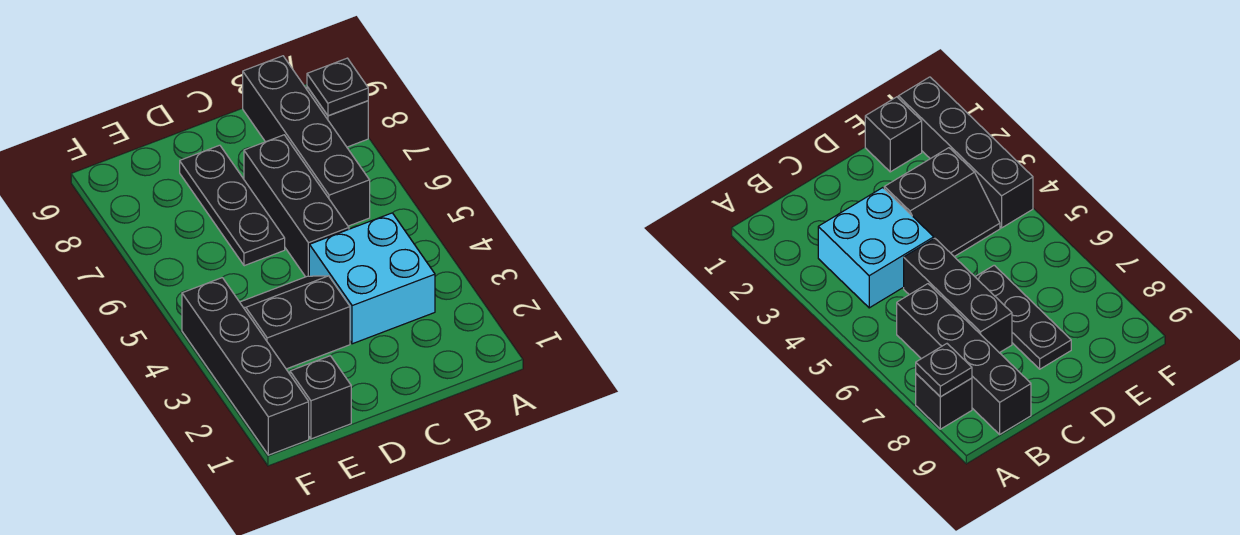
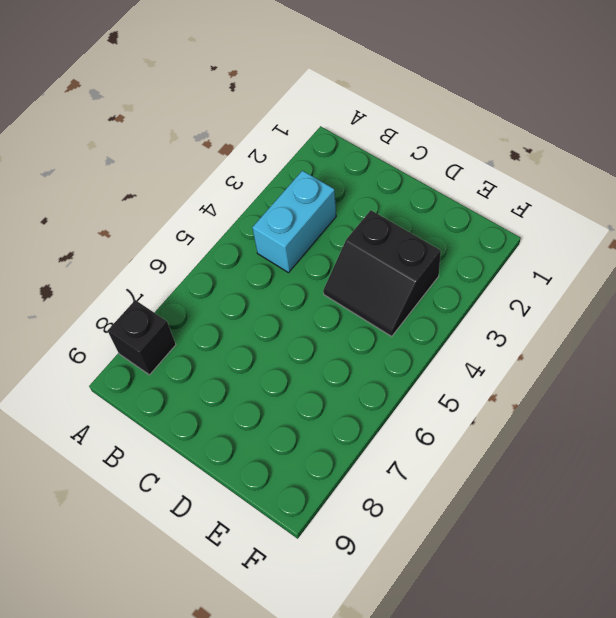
cyan brick B3:B4 level 1 -> cyan brick B3:C4 level 1
none -> black brick B6:B9 level 1
none -> black brick C5:C7 level 1

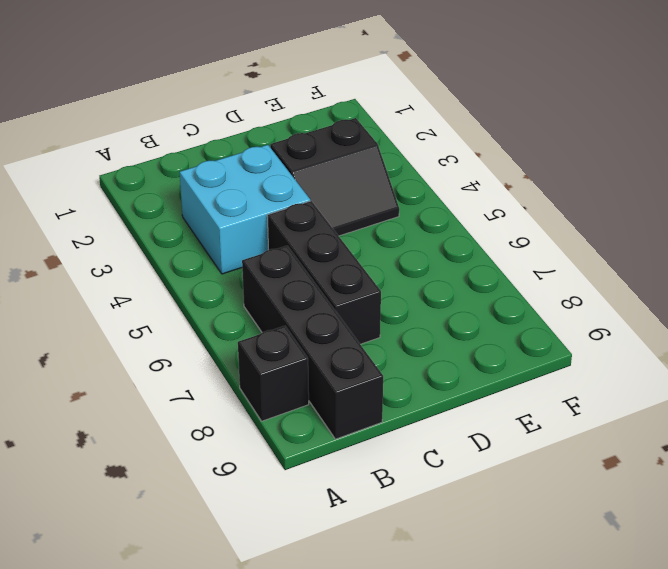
none -> black plate D6:D8 level 1
none -> black brick E1 level 1

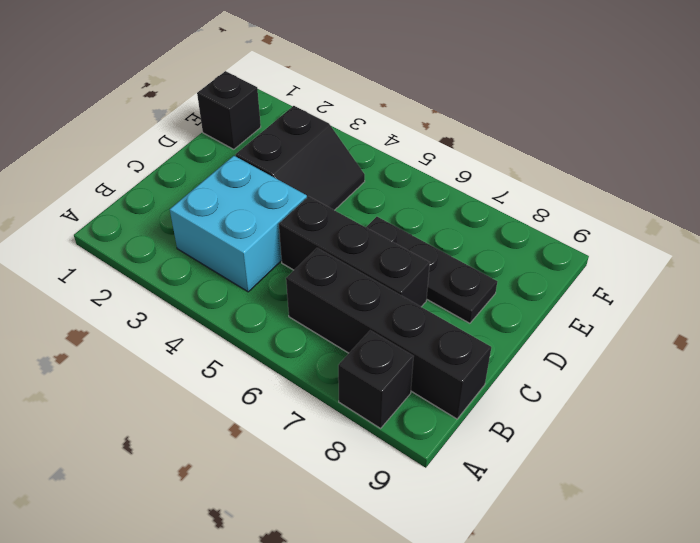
none -> black brick F1:F4 level 1
none -> black plate A8 level 2

